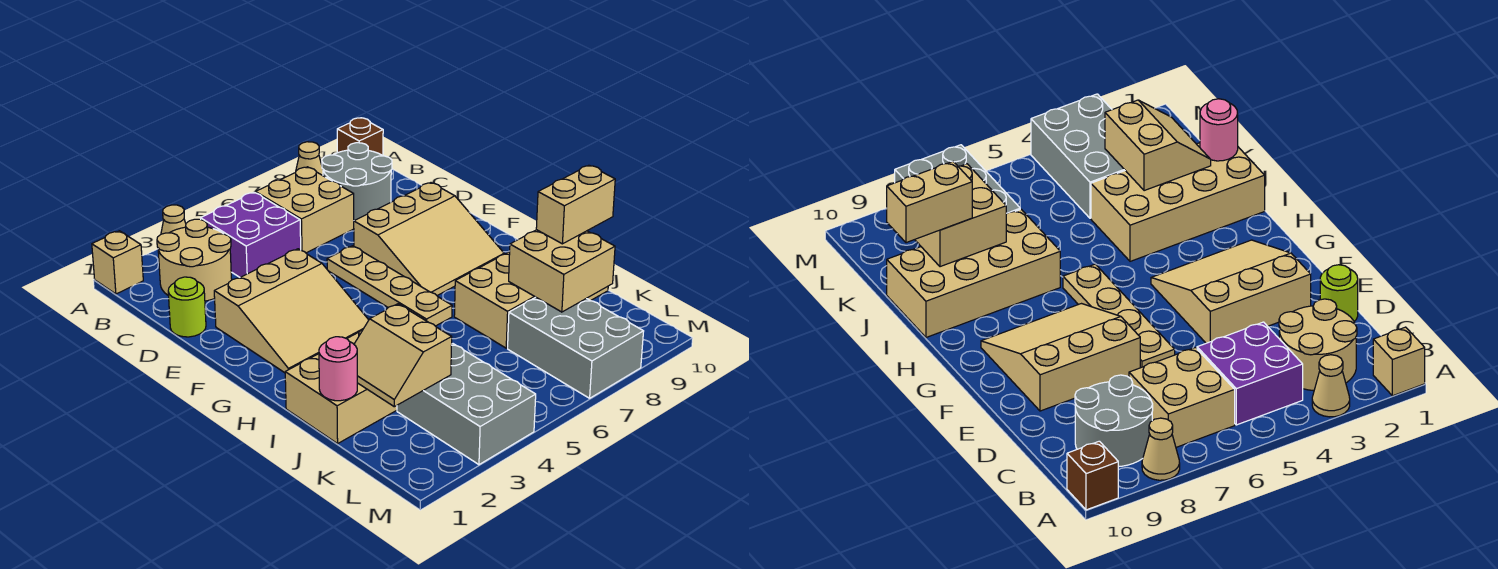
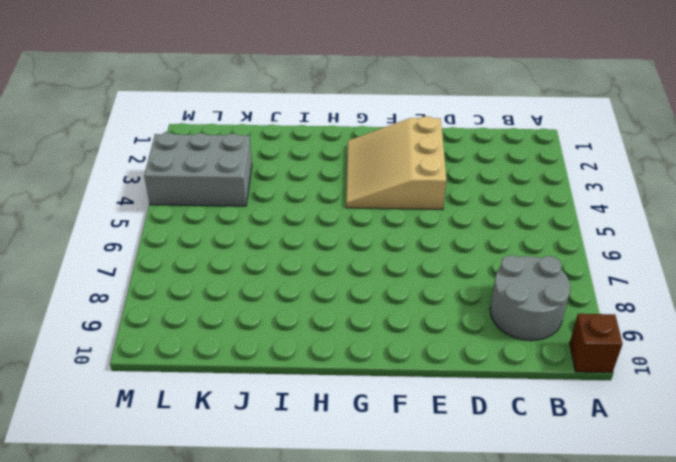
none -> tan brick A1 level 1
none -> tan cone A3 level 1
none -> tan cone A8 level 1

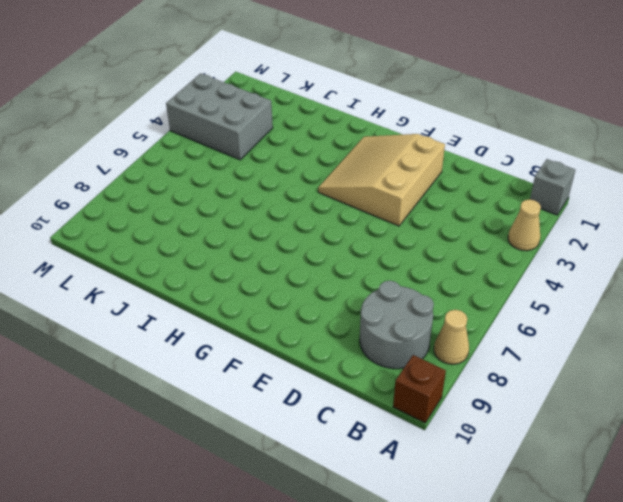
grey brick A1 level 1 -> tan brick A1 level 1
none -> tan round brick B2:C3 level 1
none -> purple brick B4:C5 level 1
none -> tan brick B6:C7 level 1

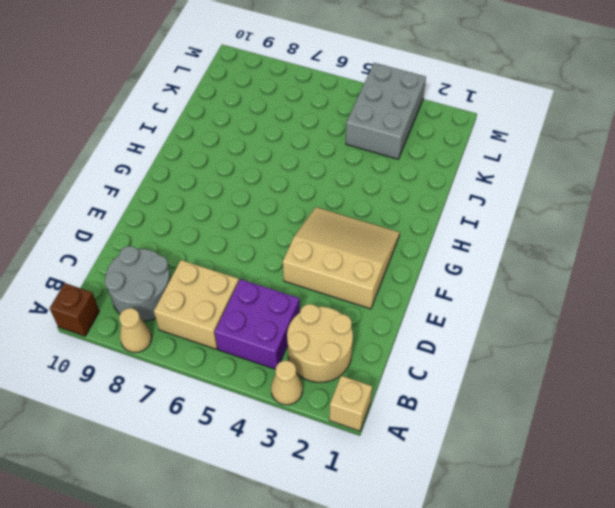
none -> lime round brick D1 level 1
none -> tan plate E6:H6 level 1
none -> tan slope E7:G9 level 1 top E

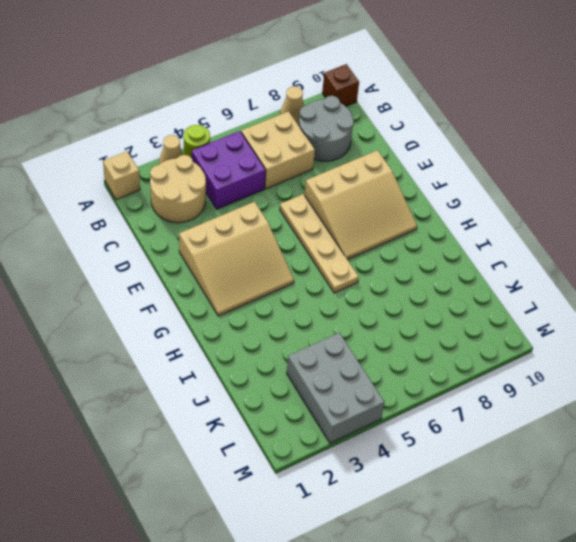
lime round brick A4 level 1 -> lime round brick D1 level 1
none -> tan brick I1:J4 level 1
none -> tan brick I7:J10 level 1
none -> grey brick K7:M8 level 1

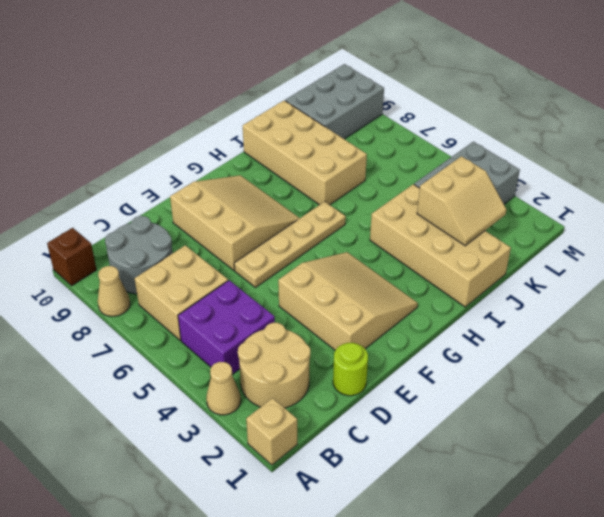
grey brick K9:M10 level 1 -> grey brick K7:M8 level 1
none -> pink round brick J1 level 2
none -> tan brick J8:K9 level 2
none -> tan brick J9:J10 level 3

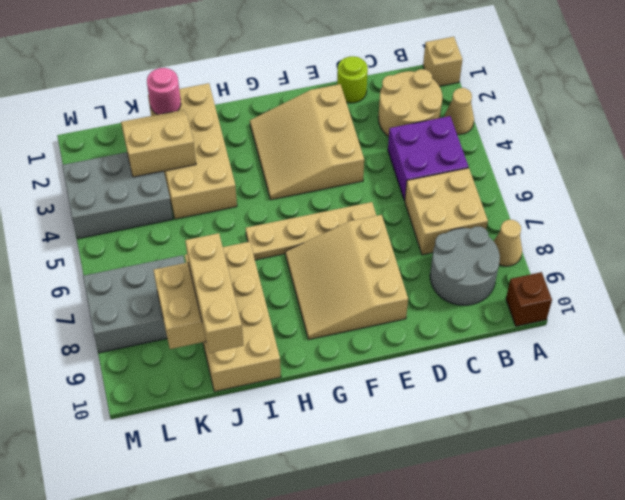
tan brick J8:J10 level 3 -> tan brick J9:J10 level 3

